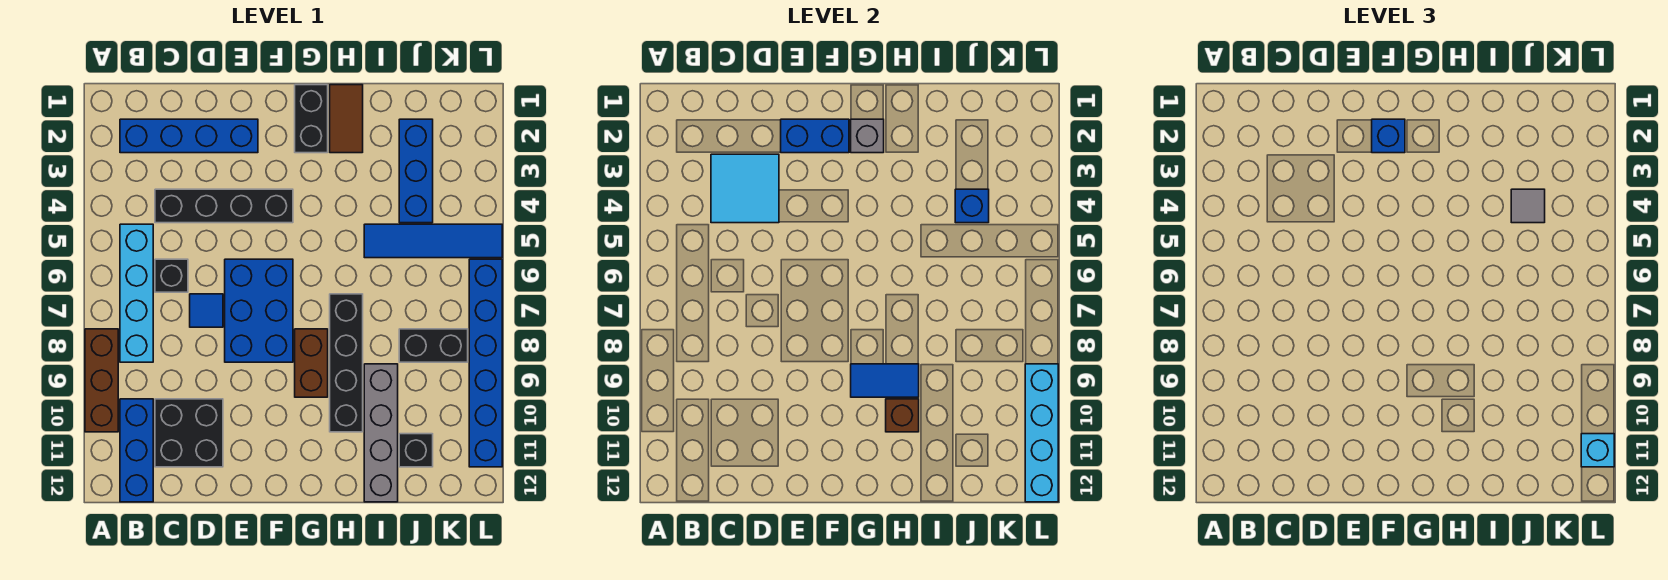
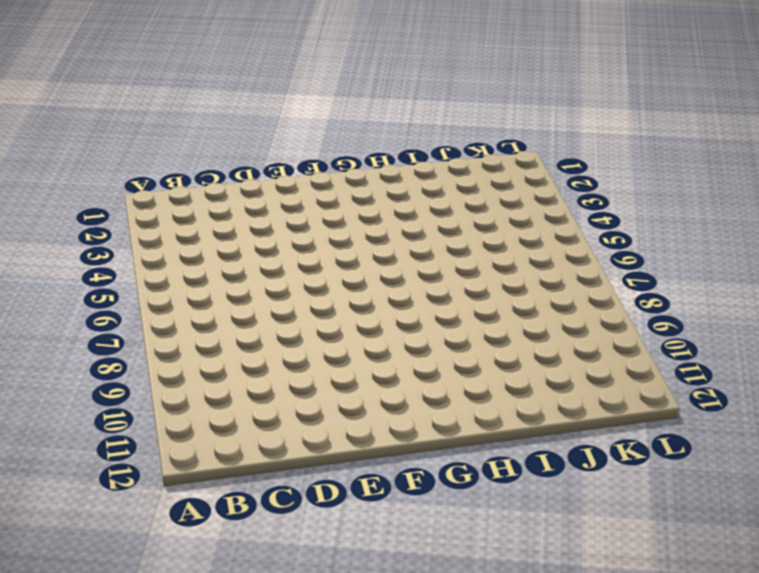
none -> brown brick A8:A10 level 1
none -> blue brick B2:E2 level 1
none -> cyan brick B5:B8 level 1

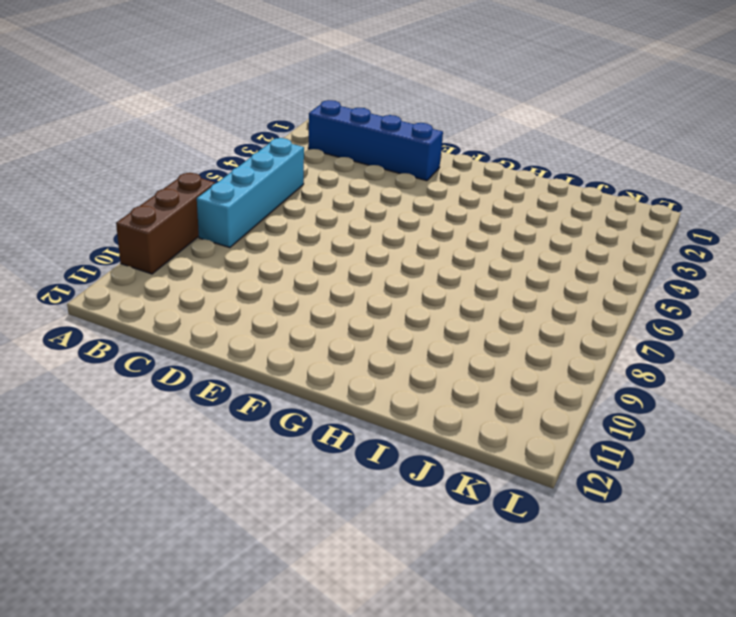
none -> blue brick B10:B12 level 1
none -> black brick C4:F4 level 1
none -> black brick C6 level 1

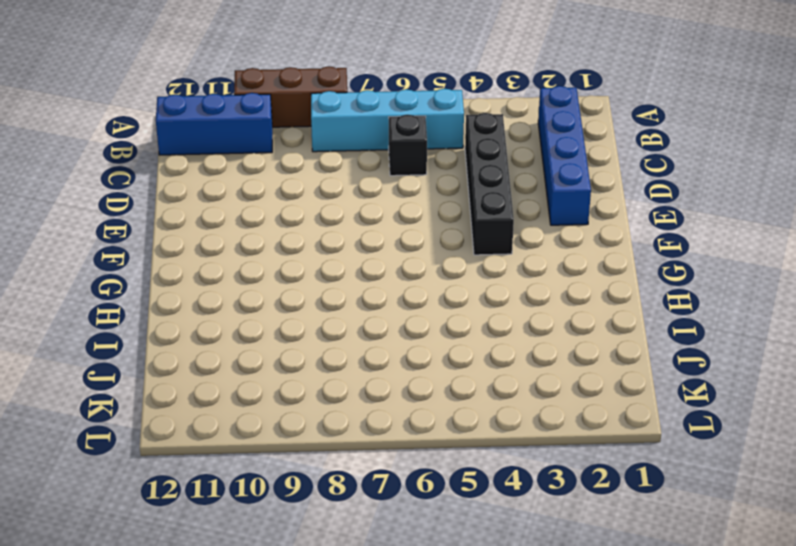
none -> black brick C10:D11 level 1
none -> blue tile D7 level 1
none -> blue brick E6:F8 level 1

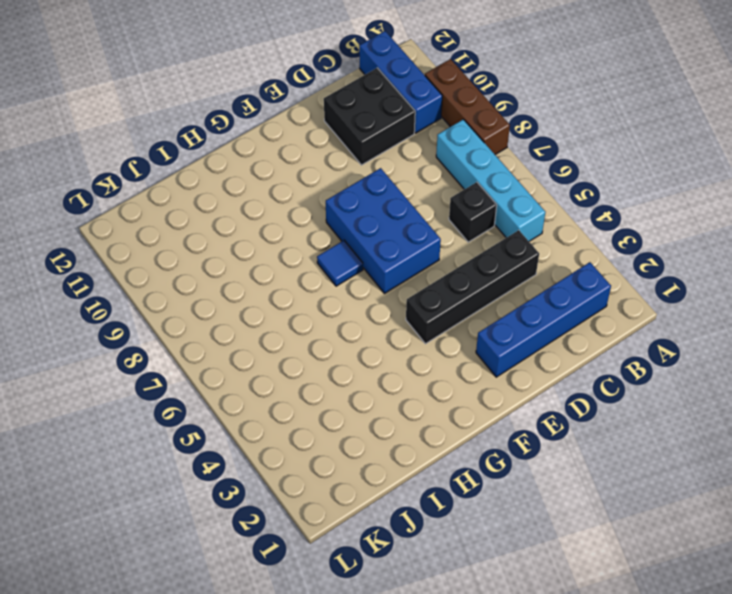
blue tile G7 level 1 -> blue tile D7 level 1
none -> black brick G1:G2 level 1
none -> brown brick G8:G9 level 1
none -> brown tile H1:H2 level 1

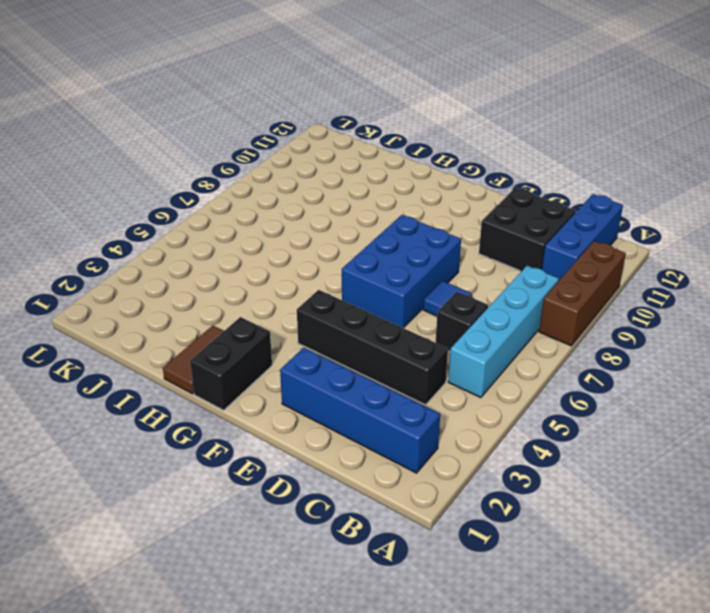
none -> brown brick G8:G9 level 1
none -> black brick H7:H10 level 1
none -> blue tile I5:L5 level 1

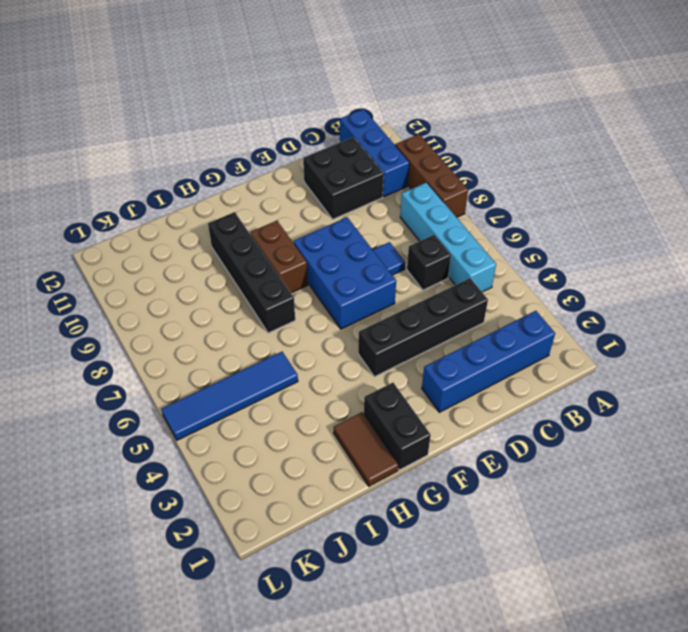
none -> grey brick I9:I12 level 1
none -> blue brick J2:J4 level 1
none -> black brick J8:K8 level 1

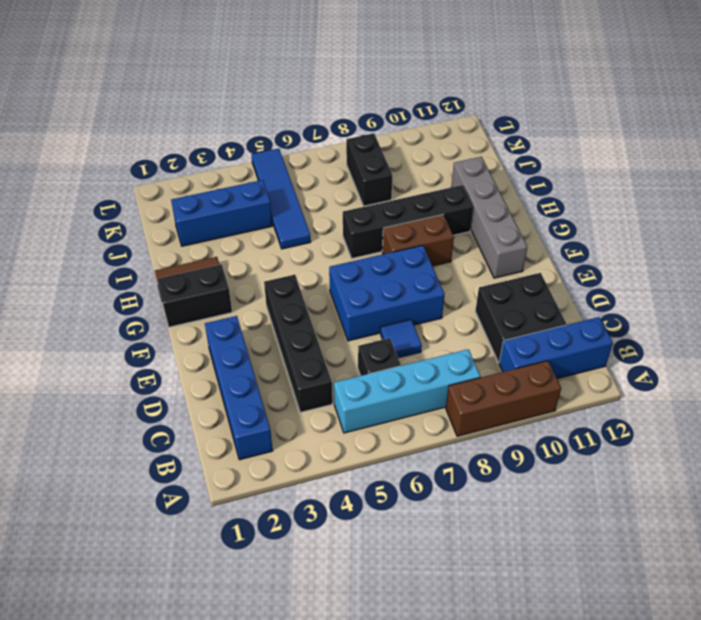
grey brick F11:I11 level 1 -> grey brick I9:I12 level 1
none -> black brick J11 level 1
none -> blue brick L6:L11 level 1
none -> cyan tile C3:D4 level 2

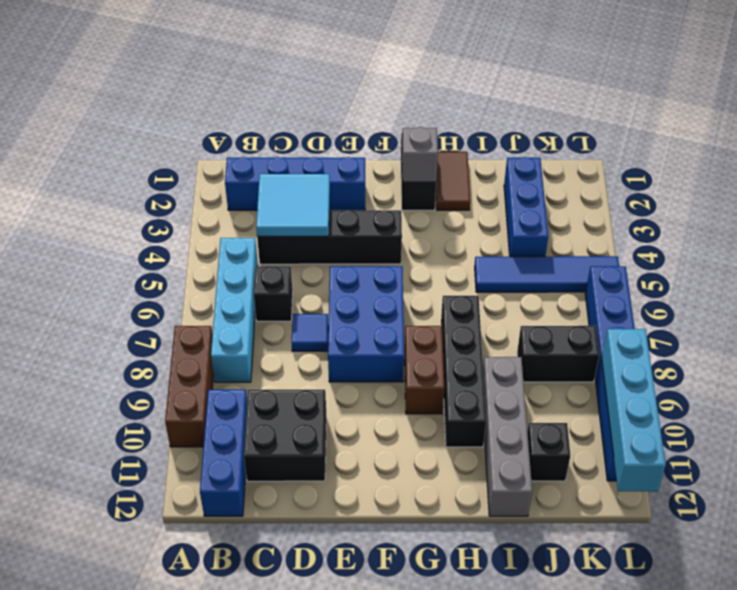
none -> blue brick E2:F2 level 2
none -> blue tile G9:H9 level 2
none -> brown brick H10 level 2

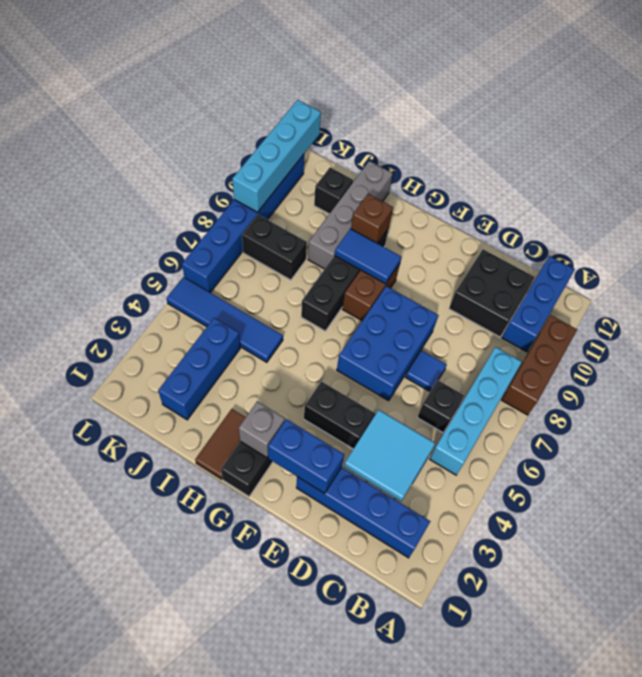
none -> blue brick J4 level 2
none -> blue brick F2 level 3
none -> grey tile J4 level 3

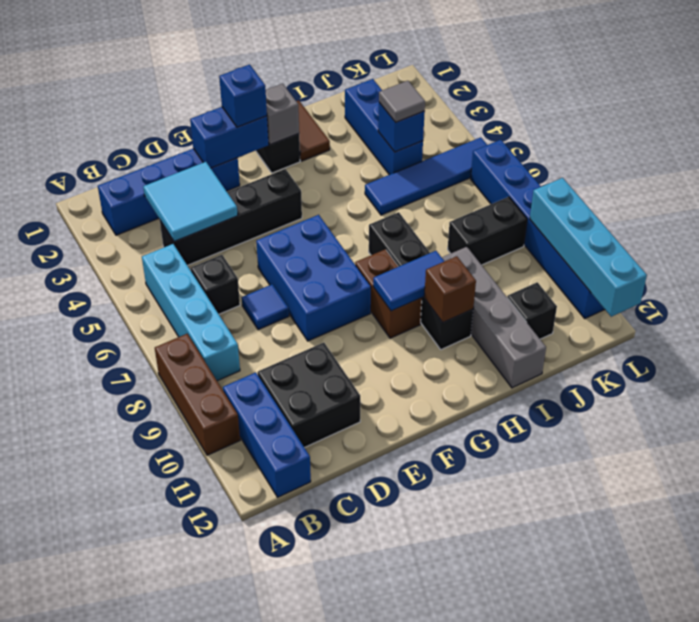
none -> cyan brick L11 level 3

